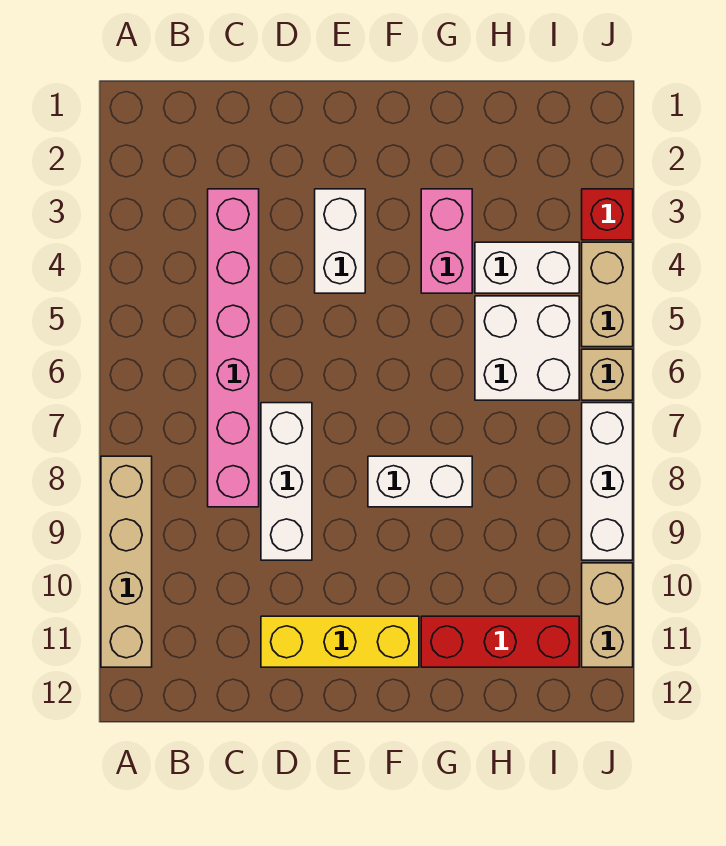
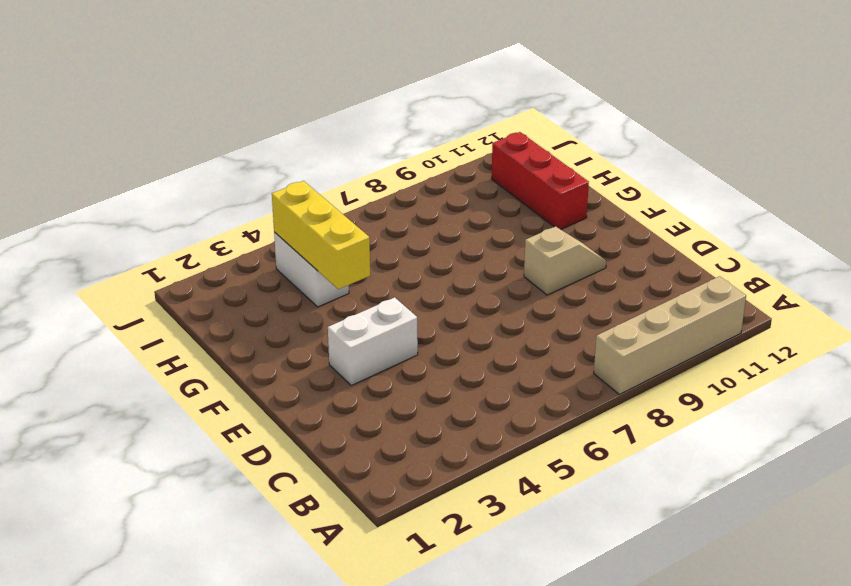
tan slope E9:E10 level 1 top 9 -> none
yellow brick G4:I4 level 2 -> yellow brick D11:F11 level 1
none -> pink brick C3:C8 level 1
none -> white brick D7:D9 level 1
none -> white brick F8:G8 level 1

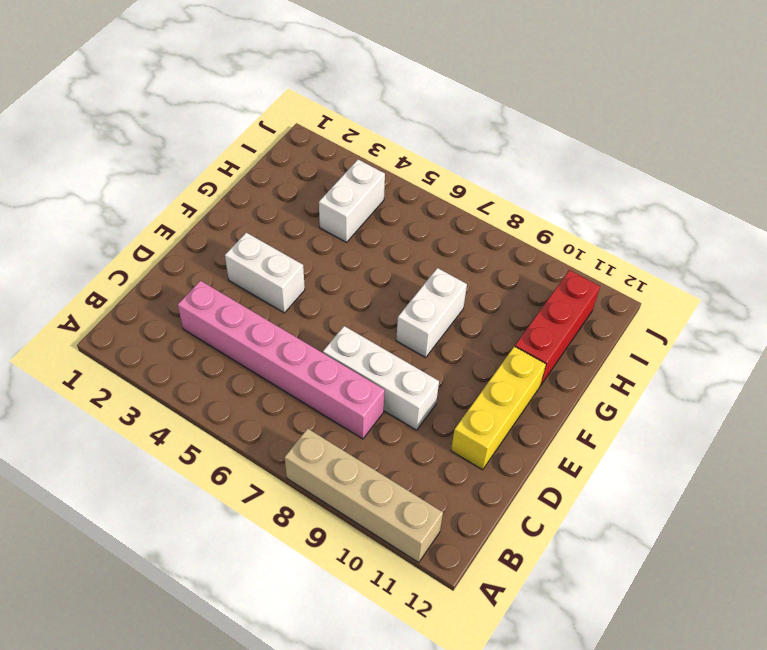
none -> pink brick G3:G4 level 1
none -> white brick H5:I6 level 1
none -> red brick J3 level 1

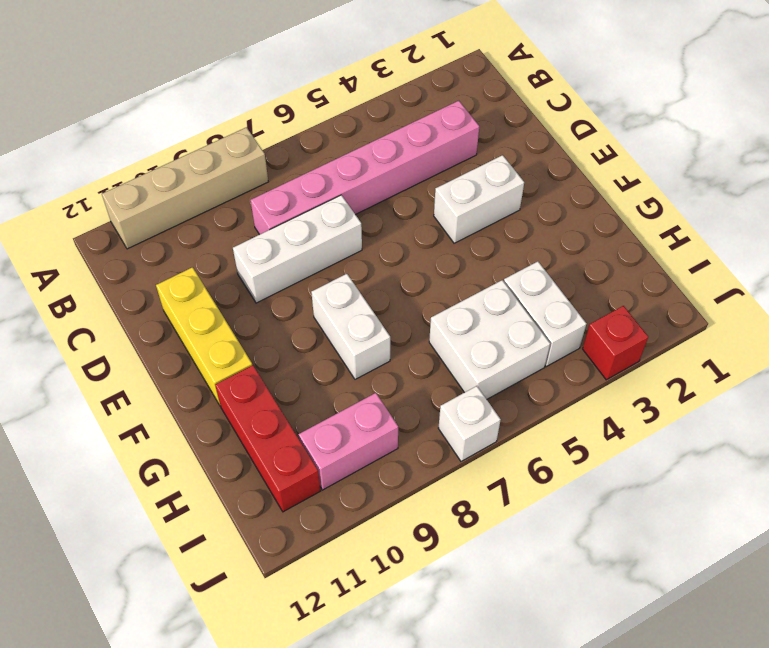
pink brick I9:I10 level 1 -> pink brick G3:G4 level 1
white brick J7 level 1 -> white brick J7:J9 level 1
none -> tan brick J4:J5 level 1
none -> tan brick J6 level 1
none -> tan brick J10:J11 level 1

